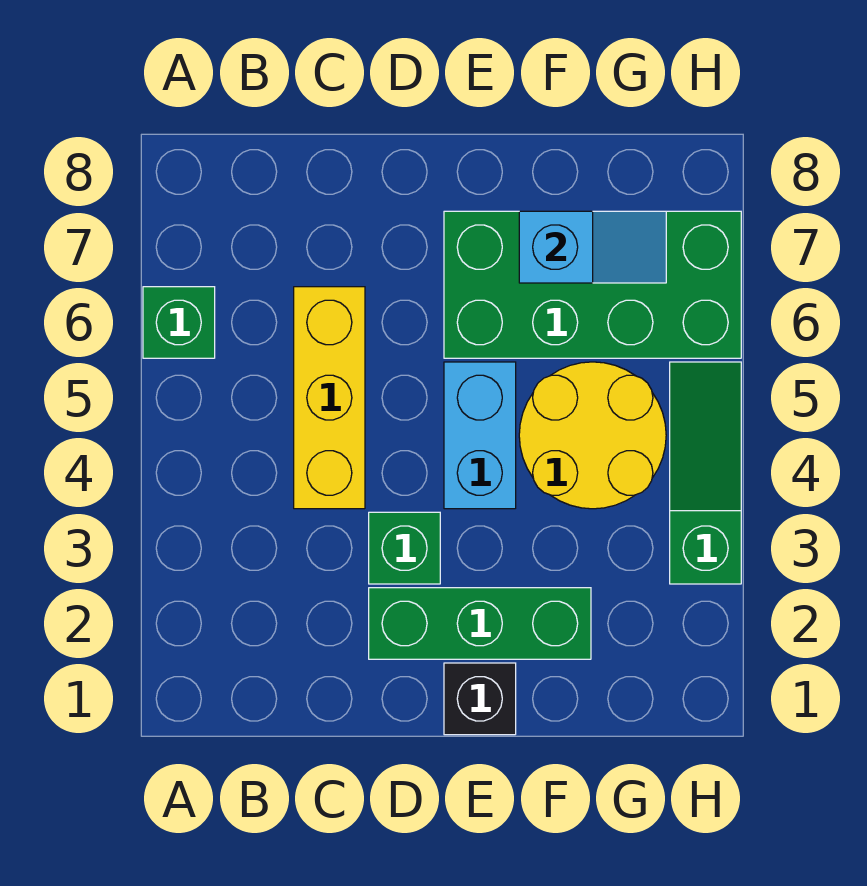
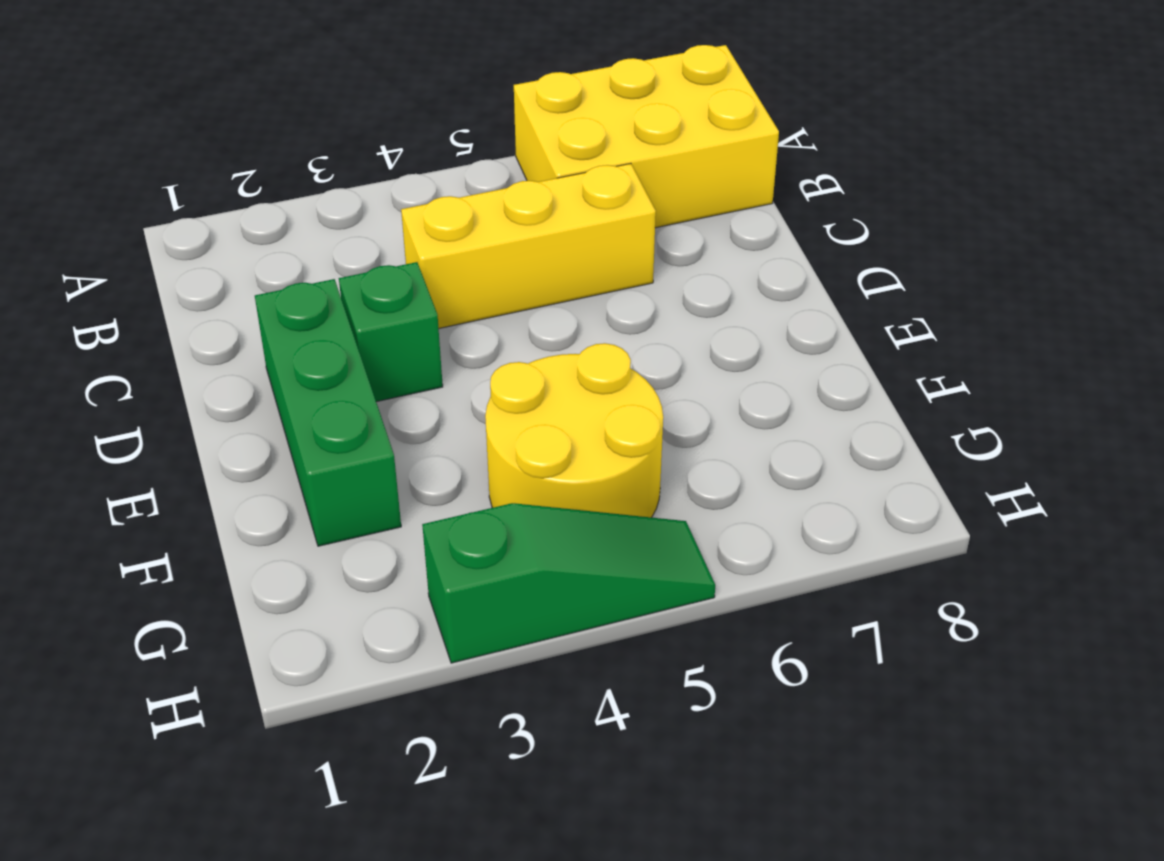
yellow brick A6:B8 level 1 -> green brick A6 level 1
none -> black brick E1 level 1
none -> cyan brick E4:E5 level 1

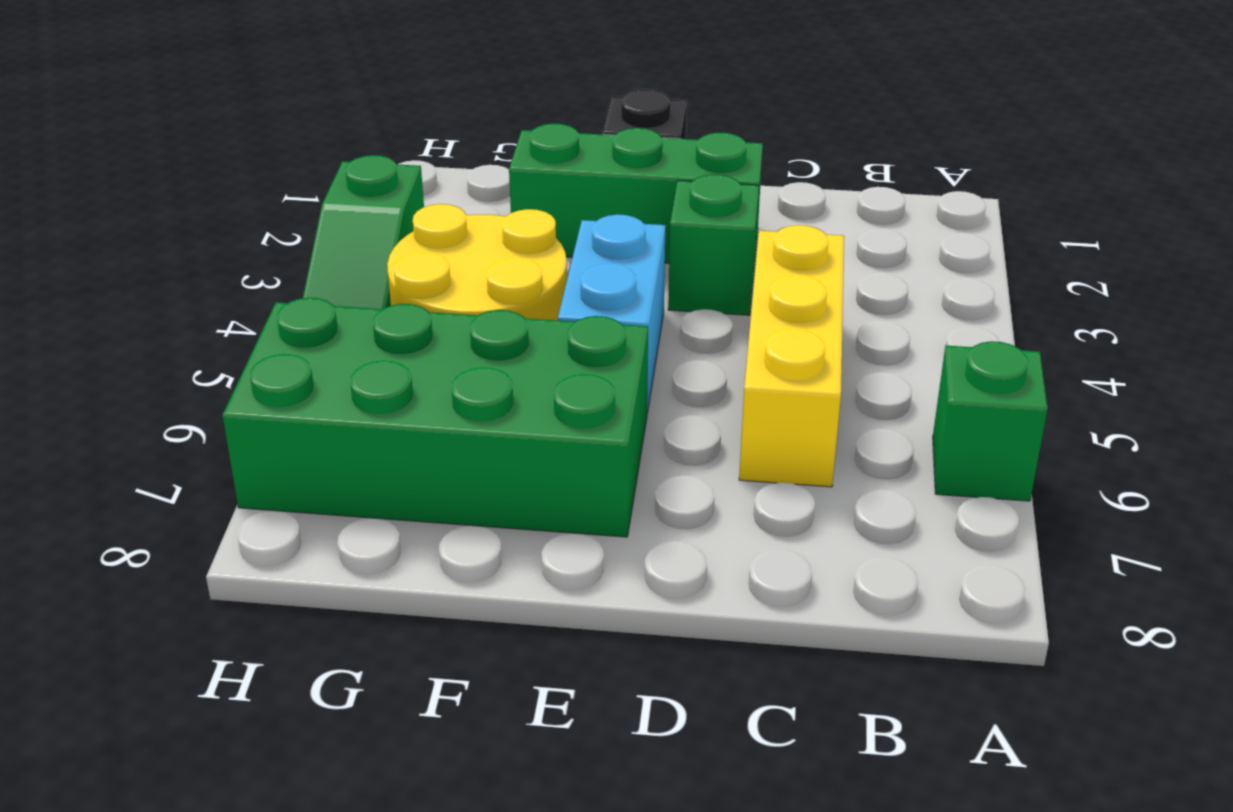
none -> cyan slope F7:G7 level 2 top F

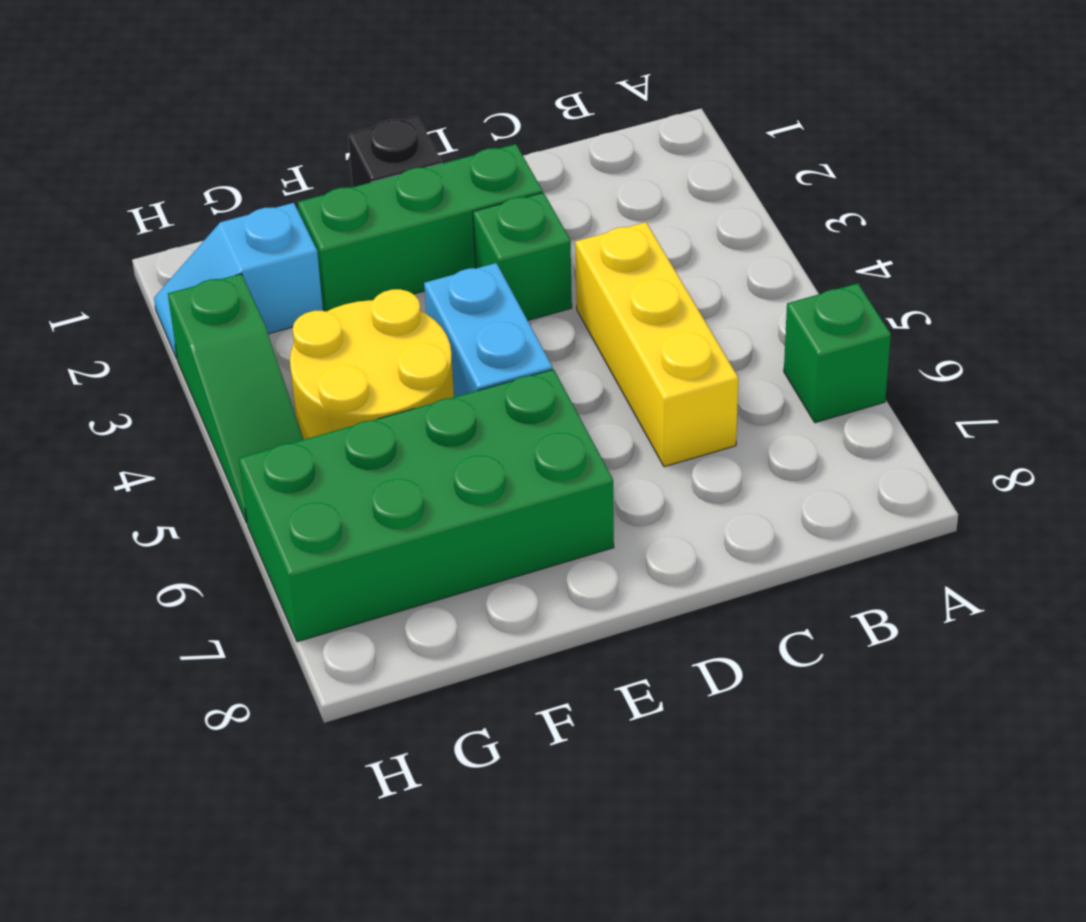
cyan slope G2:H2 level 1 top G -> cyan slope F7:G7 level 2 top F

